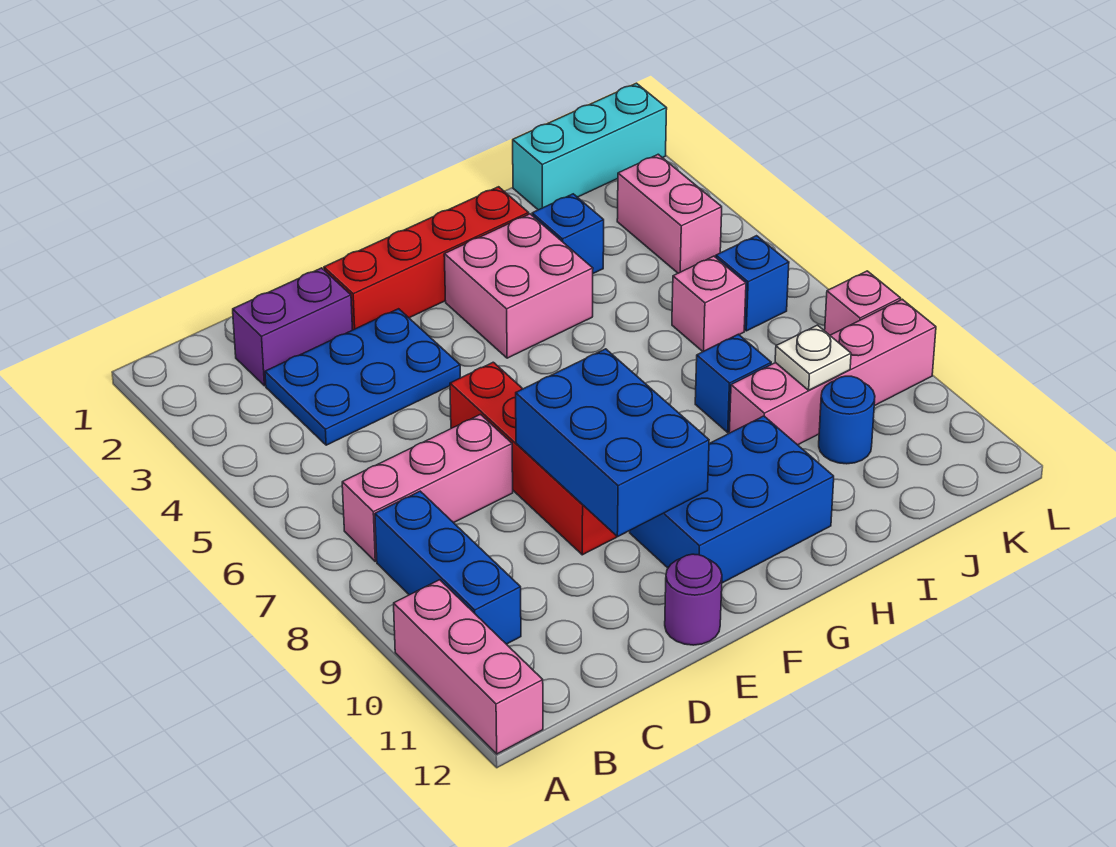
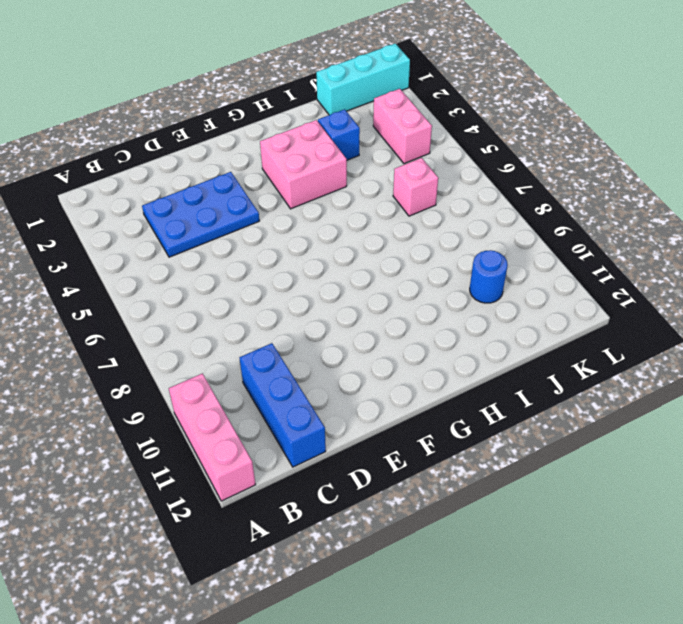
blue brick C10:C12 level 1 -> blue brick B8:B10 level 1
none -> pink brick B7:D7 level 1
none -> purple brick C2:D2 level 1
none -> red brick E2:H2 level 1

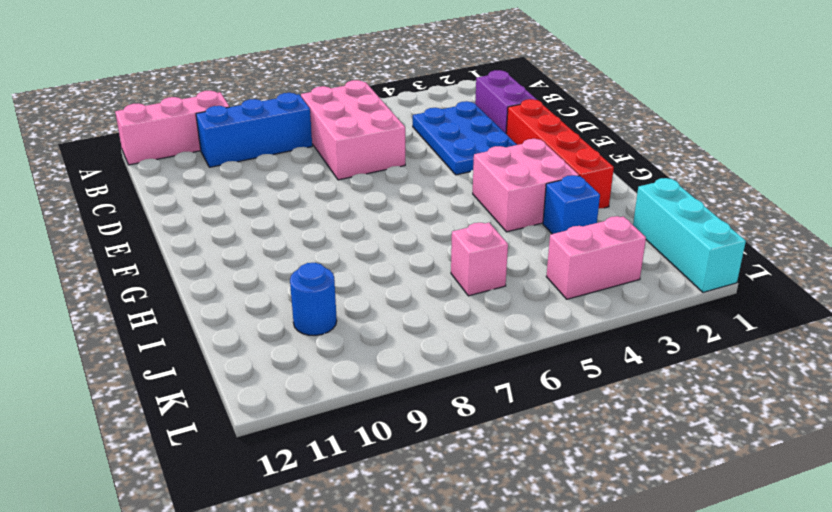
pink brick B6:D7 level 1 -> pink brick B7:D7 level 1
none -> red brick E6:E9 level 1
none -> purple round brick E12 level 1
none -> blue brick F10:H11 level 1

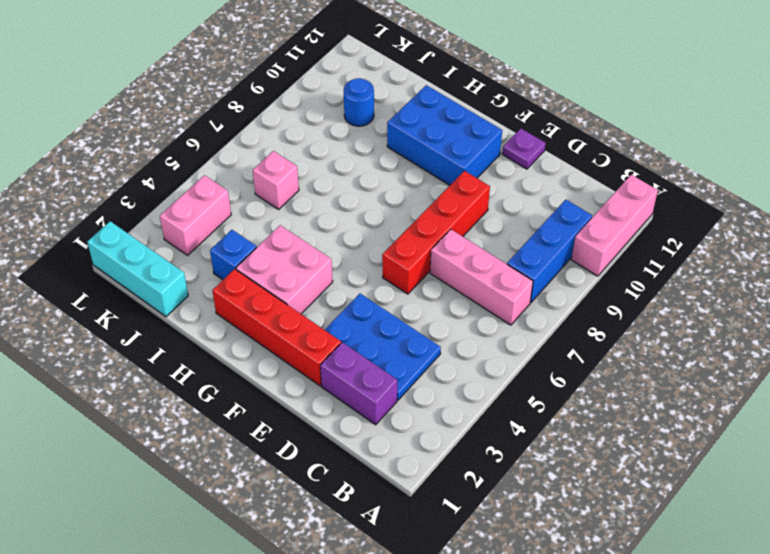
purple plate E12 level 1 -> purple round brick E12 level 1
none -> blue brick I8 level 1
none -> pink brick I9:L9 level 1
none -> blue brick K6 level 1

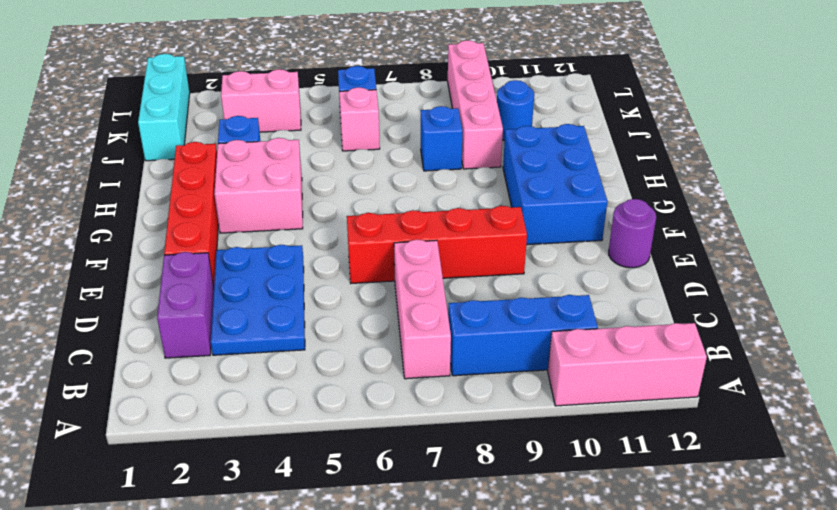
none -> pink brick L8 level 1
none -> blue brick E8:F10 level 2
none -> white plate J9 level 2

